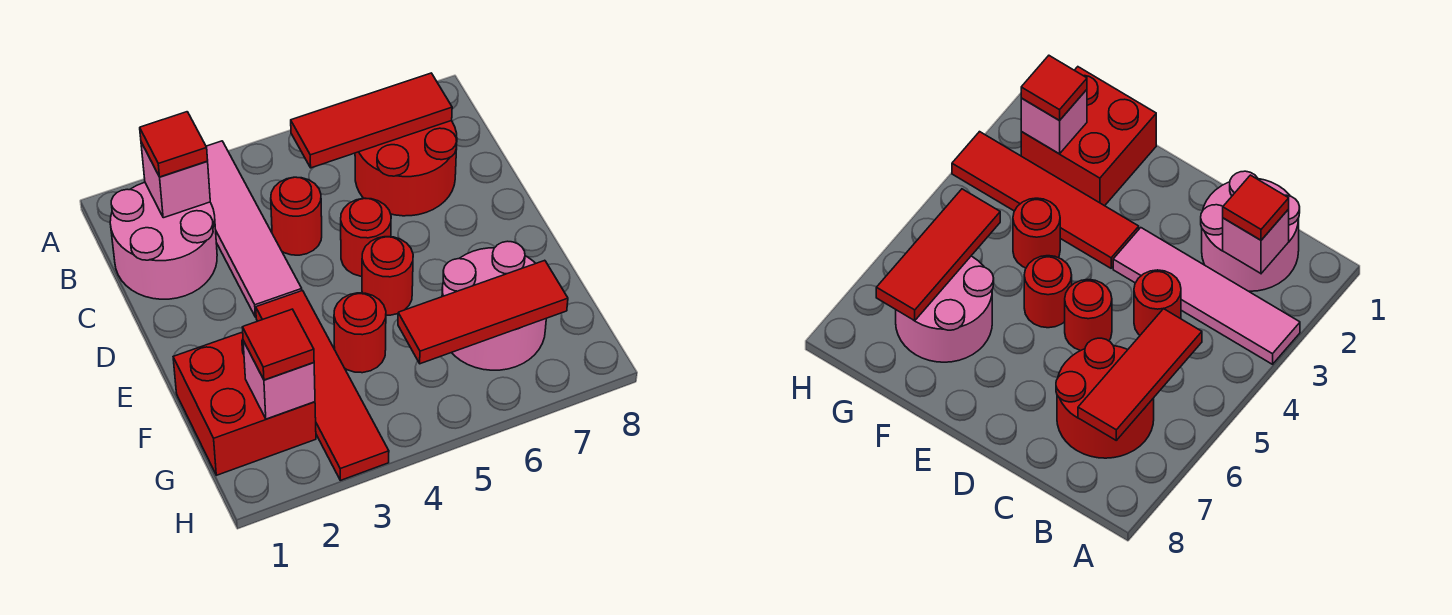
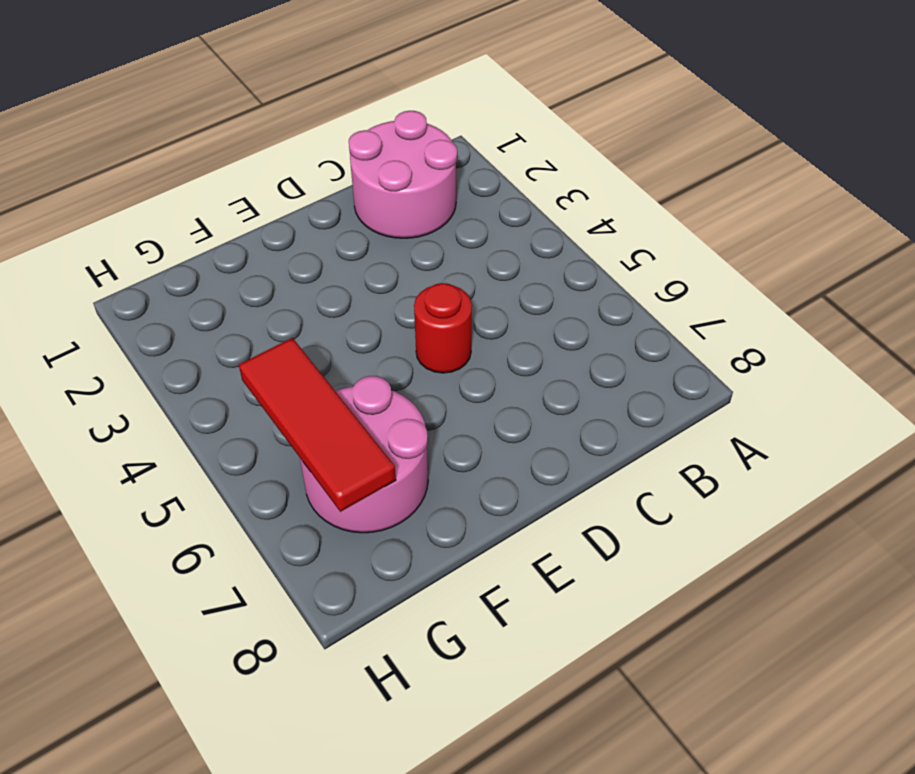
none -> pink tile A3:D3 level 1
none -> red round brick B6:C7 level 1
none -> red round brick C4 level 1

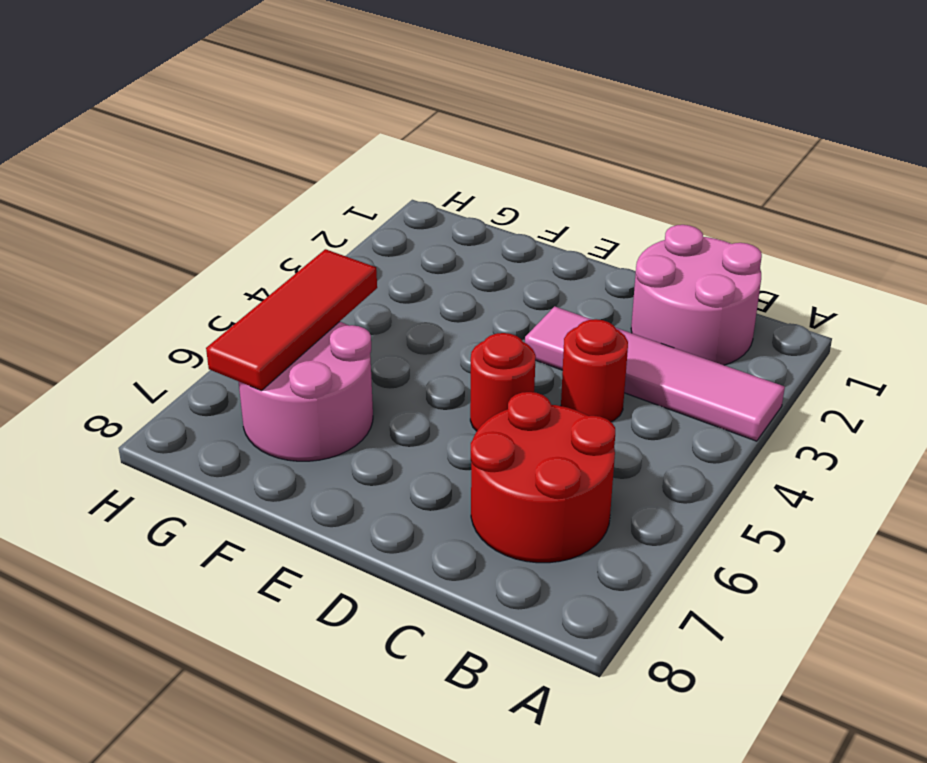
none -> red tile E3:H3 level 1
none -> red round brick E5 level 1
none -> red brick F1:G2 level 1

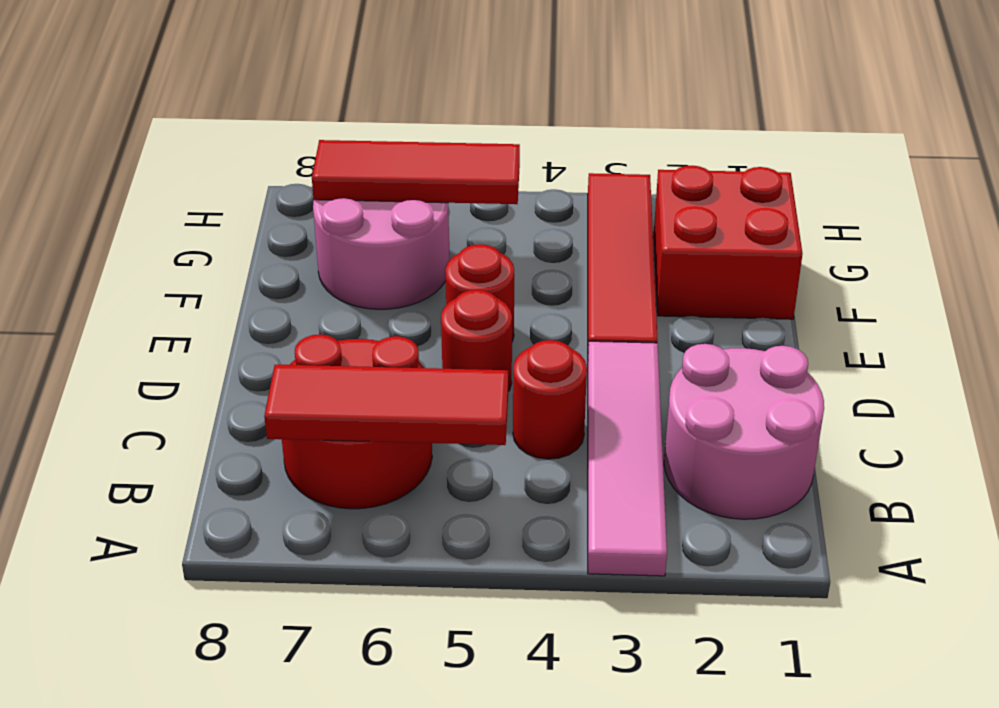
none -> red round brick F4 level 1
none -> pink brick B2 level 2
none -> pink brick G2 level 2

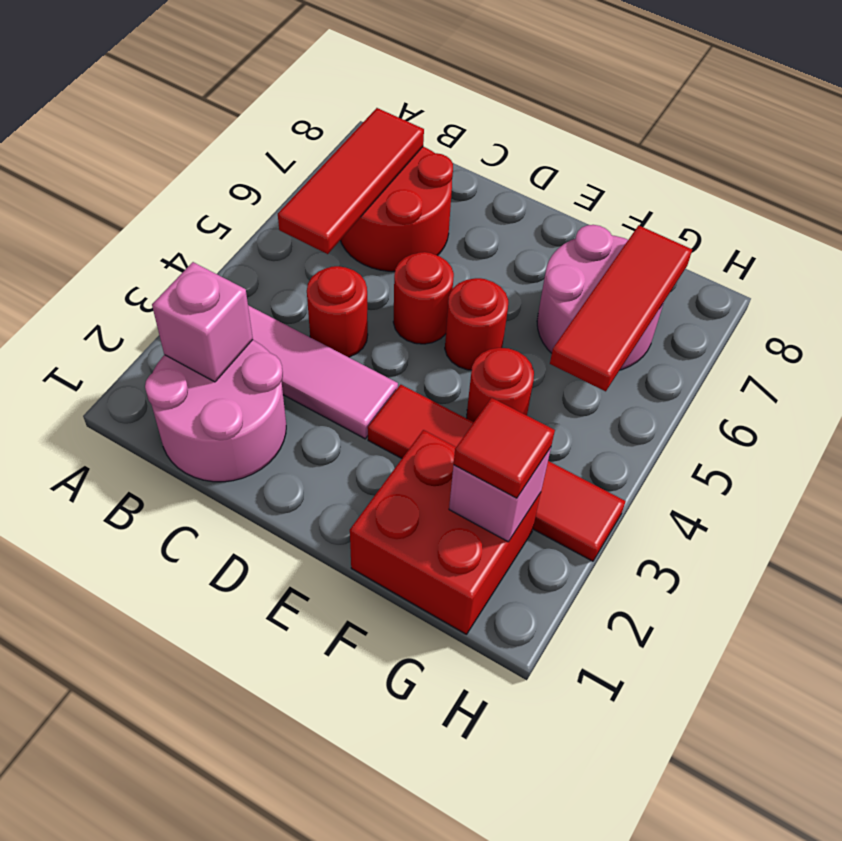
none -> red tile B2 level 3

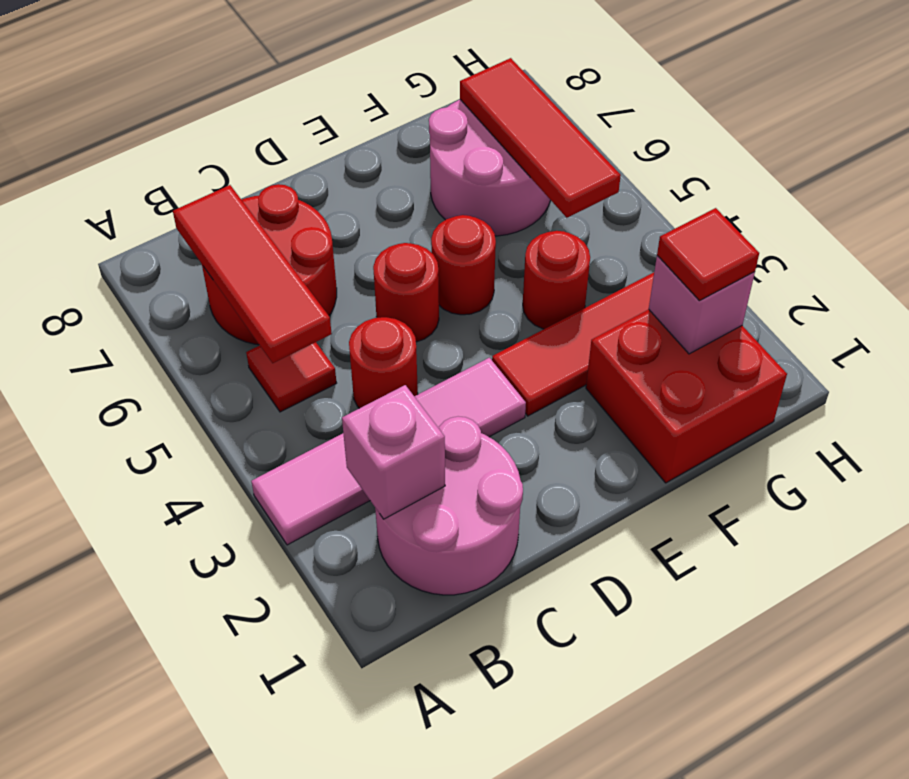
red tile B5 level 1 -> red tile B2 level 3

